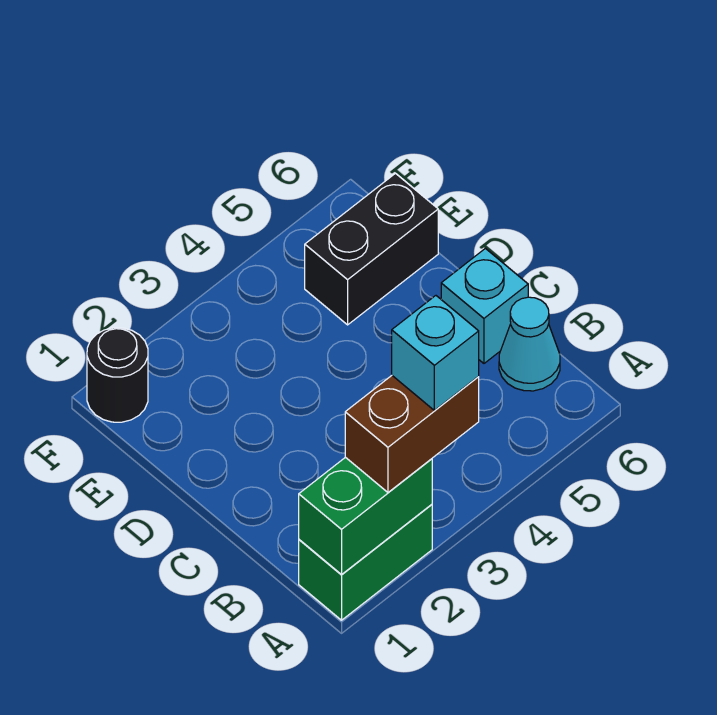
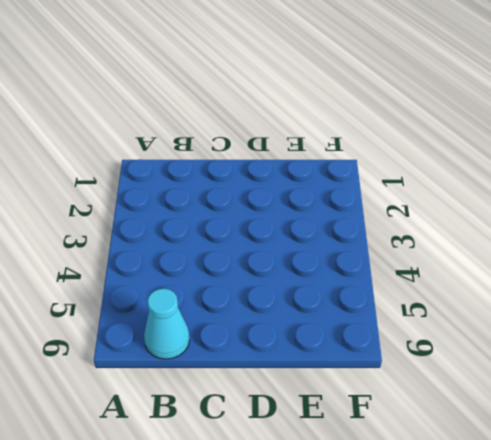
none -> green brick A1:A2 level 1
none -> cyan brick C6 level 1

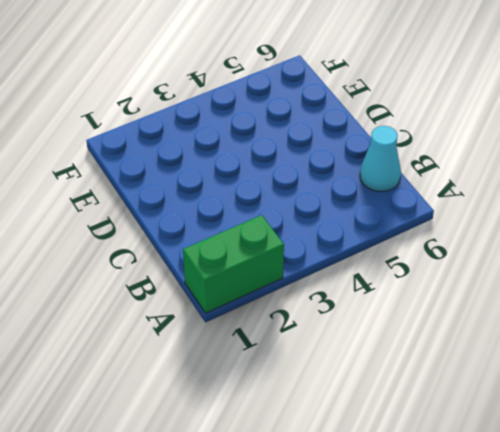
none -> cyan brick C6 level 1
none -> black brick E5:E6 level 1

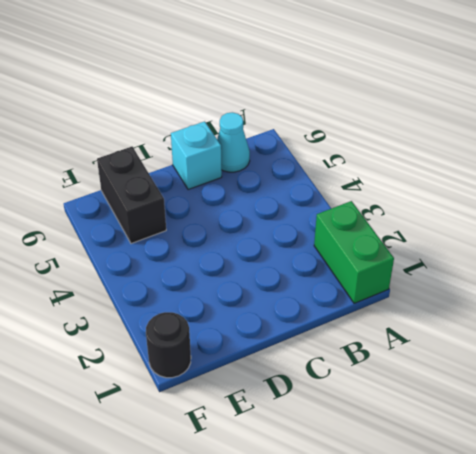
none -> green brick A1:A2 level 2
none -> brown brick A2:A3 level 3

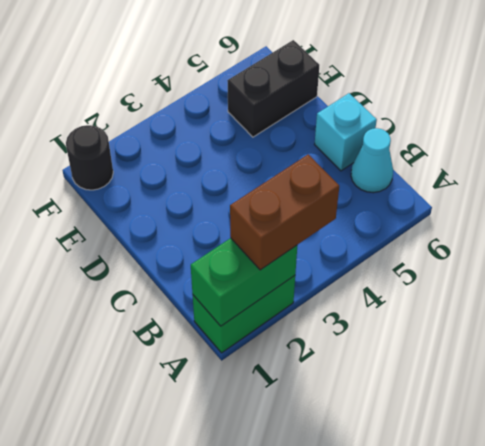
none -> cyan brick A3 level 4

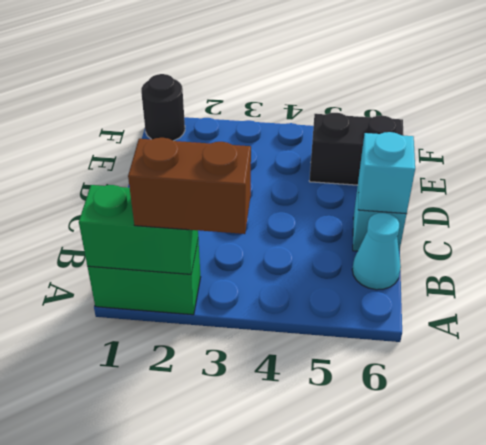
cyan brick C6 level 2 -> cyan brick A3 level 4

